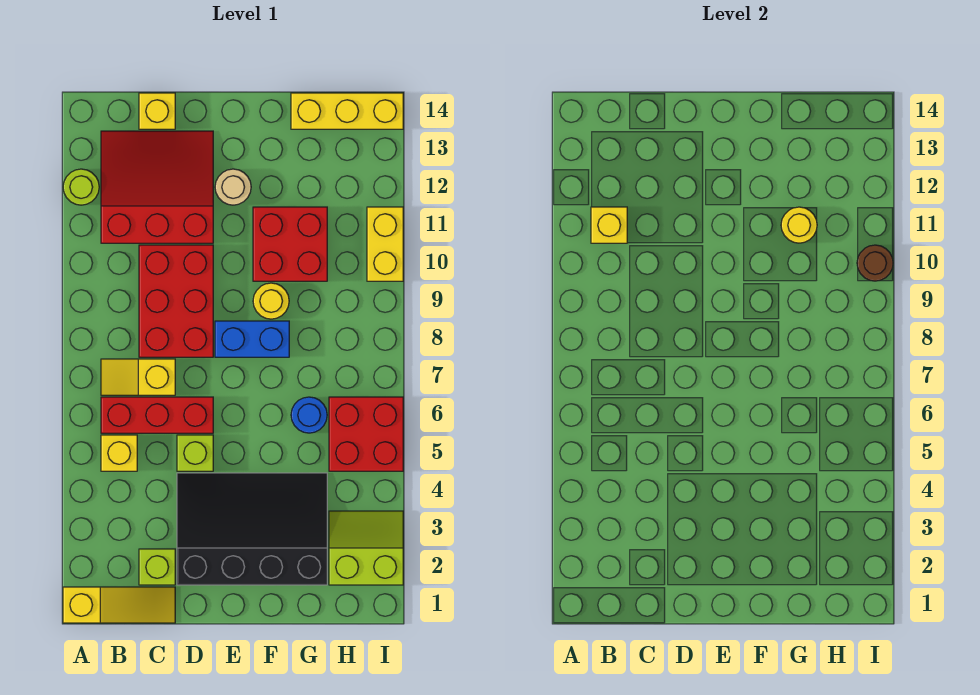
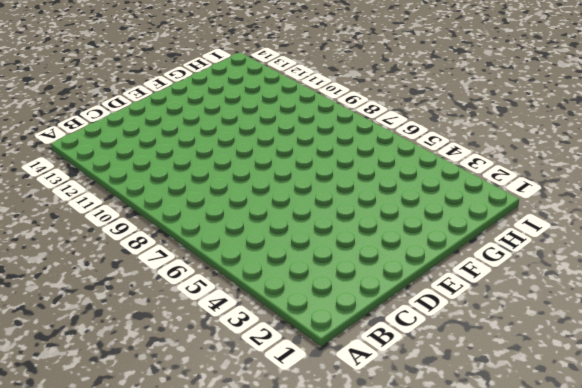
none -> yellow slope A1:C1 level 1 top A
none -> lime round brick A12 level 1
none -> yellow brick B5 level 1

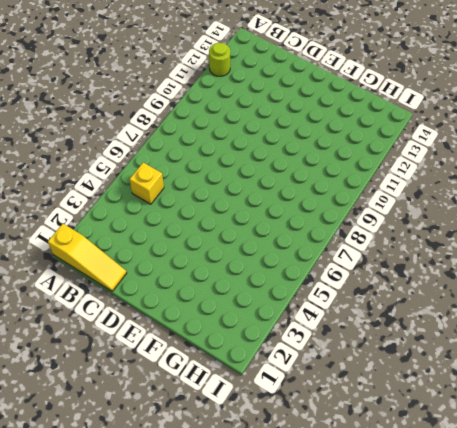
none -> red brick B6:D6 level 1
none -> yellow slope B7:C7 level 1 top C
none -> red slope B11:D13 level 1 top 11

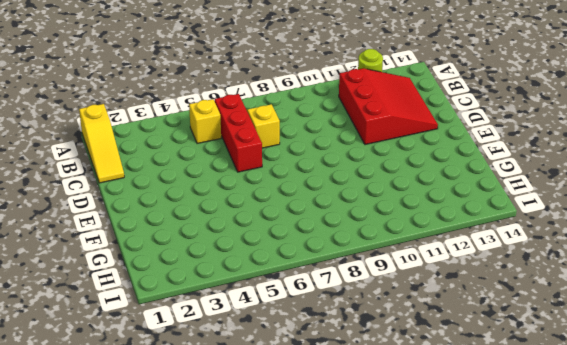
none -> lime brick C2 level 1
none -> red brick C8:D10 level 1
none -> yellow brick C14 level 1

